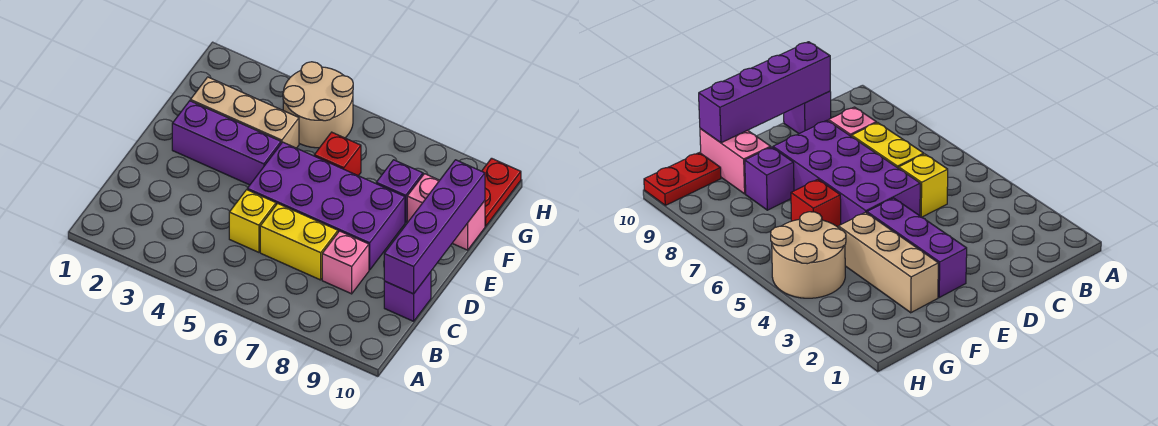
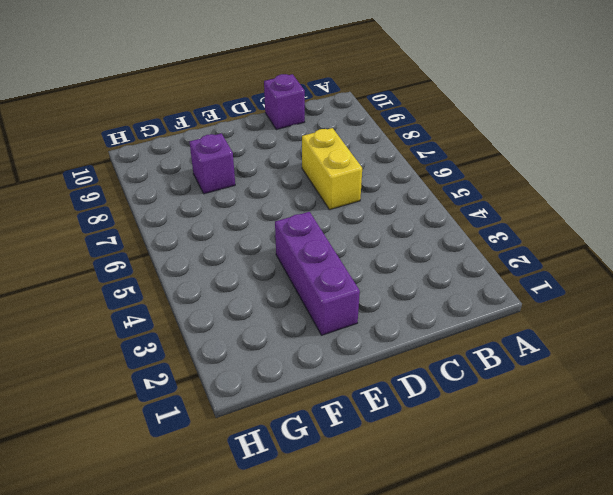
none -> yellow brick C5 level 1
none -> pink brick C8 level 1
none -> purple brick D5:E8 level 1

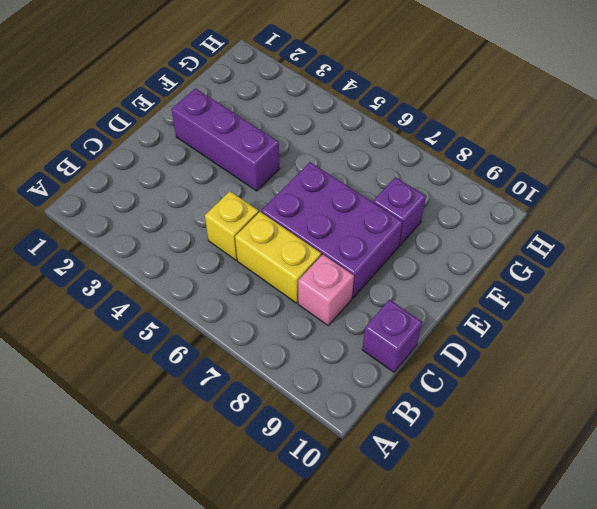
purple brick D6:E8 level 1 -> purple brick D5:E8 level 1
none -> tan brick F2:F4 level 1
none -> red brick F6 level 1
none -> pink brick F9:F10 level 1

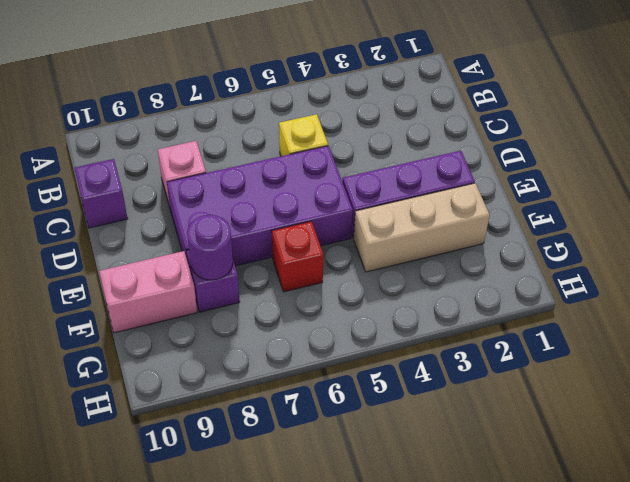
purple round brick F8 level 2 -> none
none -> yellow brick C6:C7 level 1
none -> tan round brick G4:H5 level 1
none -> red plate G10:H10 level 1

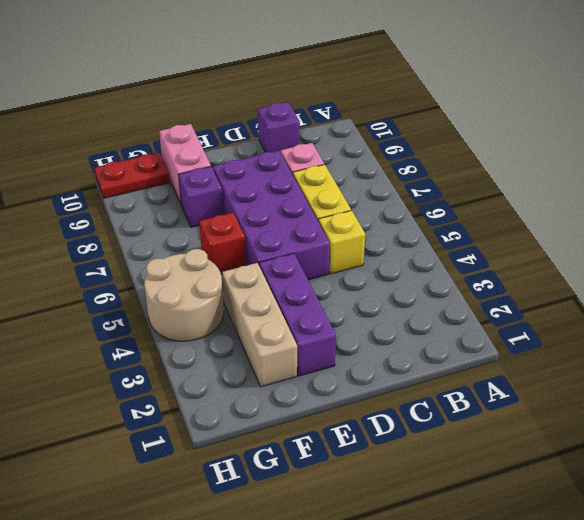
none -> purple brick C10:F10 level 2

